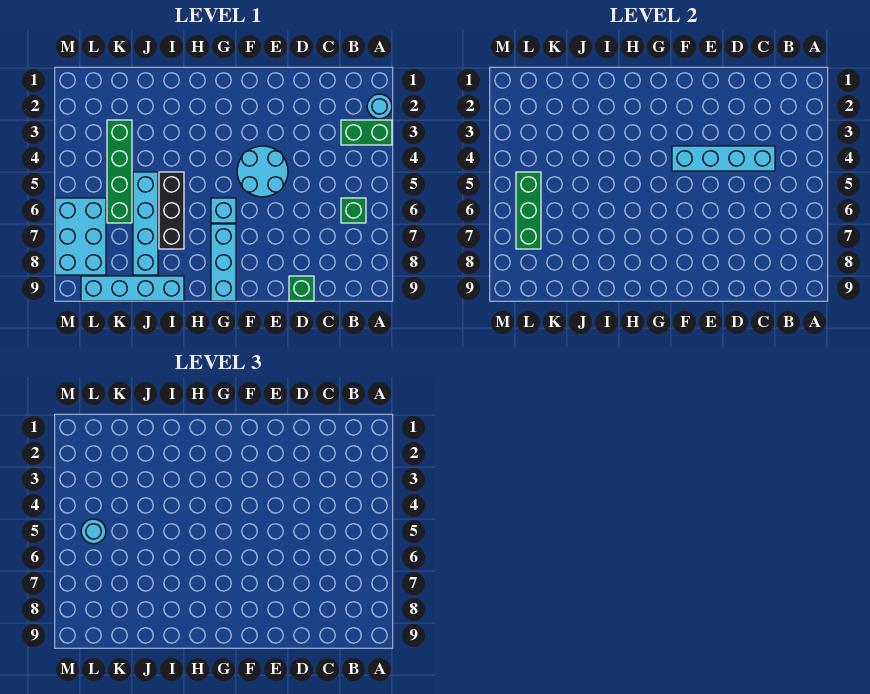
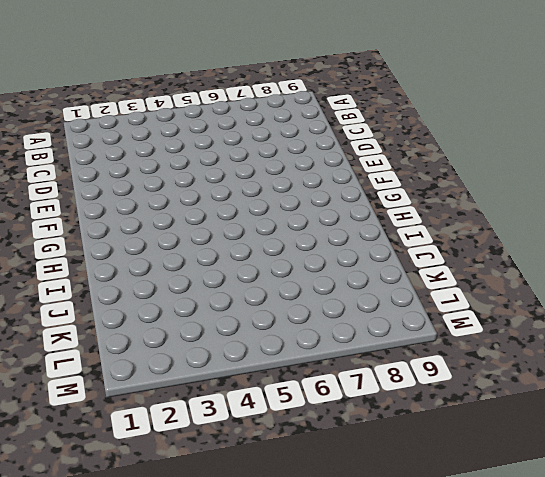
none -> cyan round brick A2 level 1
none -> green brick A3:B3 level 1
none -> green brick B6 level 1

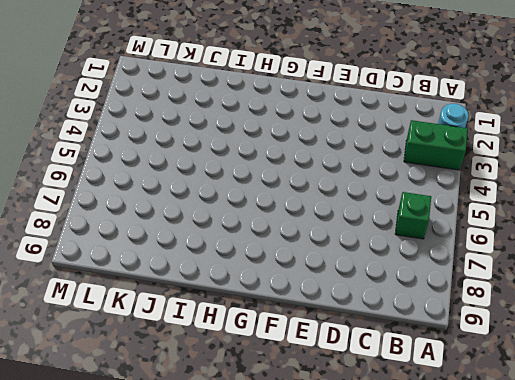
none -> green brick D9 level 1
none -> cyan round brick E4:F5 level 1
none -> cyan brick G6 level 1

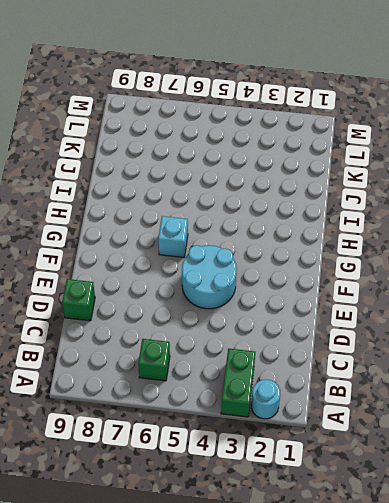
none -> cyan brick G7:G9 level 1
none -> black brick I5:I7 level 1
none -> cyan brick I9:L9 level 1

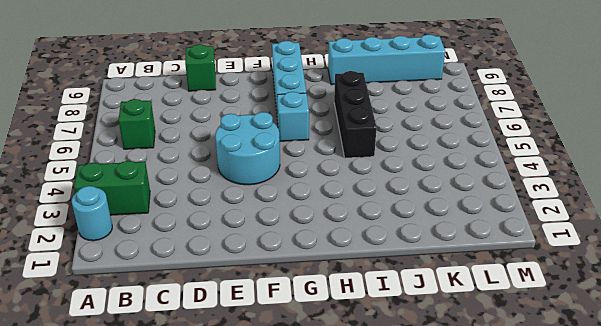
none -> cyan brick J5:J8 level 1
none -> green brick K3:K6 level 1
none -> cyan brick L6:M8 level 1

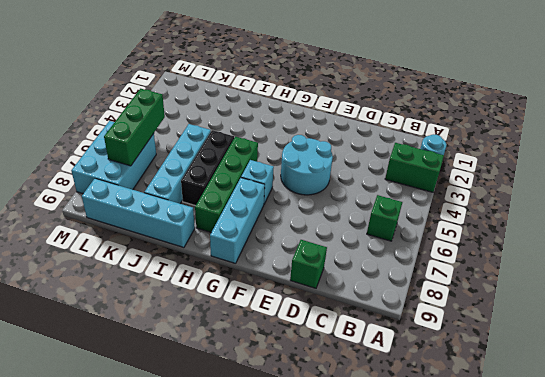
green brick H5:H8 level 1 -> green brick K3:K6 level 1
none -> cyan brick C4:F4 level 2
none -> cyan round brick L5 level 3

